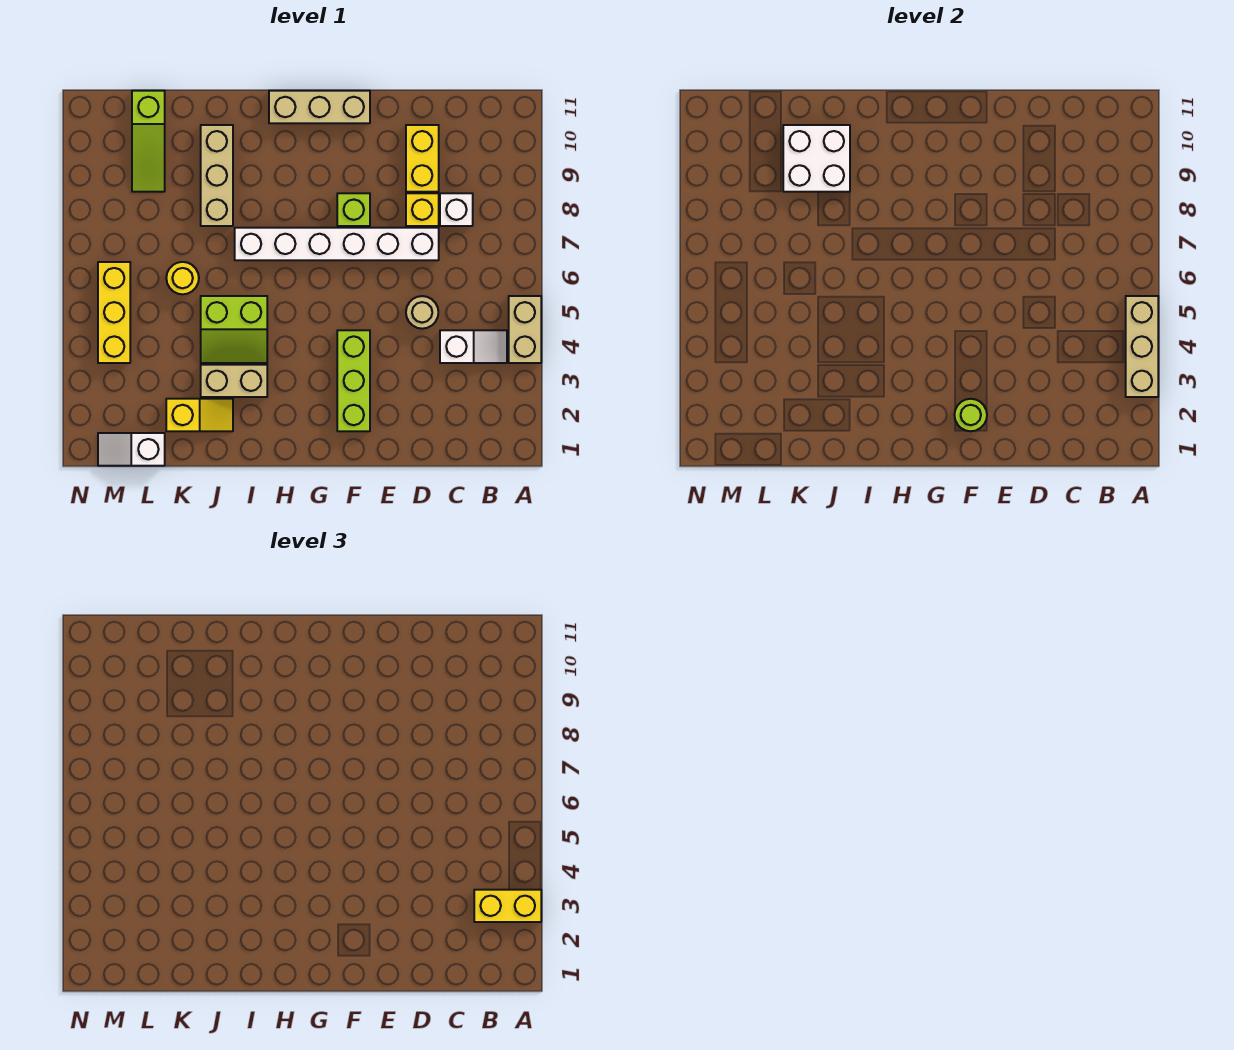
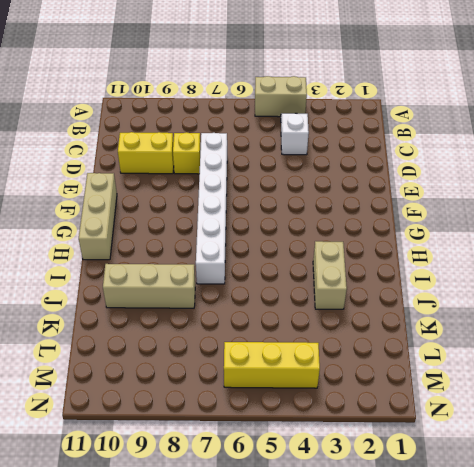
none -> white brick C8 level 1
none -> tan round brick D5 level 1
none -> lime brick F2:F4 level 1

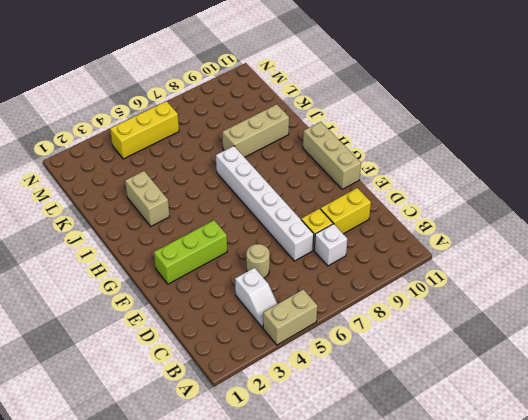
none -> lime brick F8 level 1
none -> lime slope I4:J5 level 1 top 5
none -> yellow slope J2:K2 level 1 top K

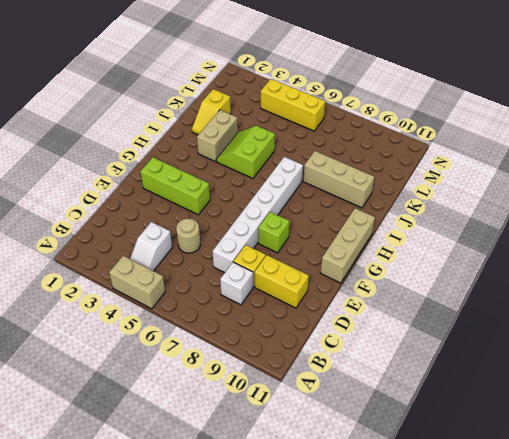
none -> yellow round brick K6 level 1
none -> white slope L1:M1 level 1 top L
none -> lime slope L9:L11 level 1 top 11

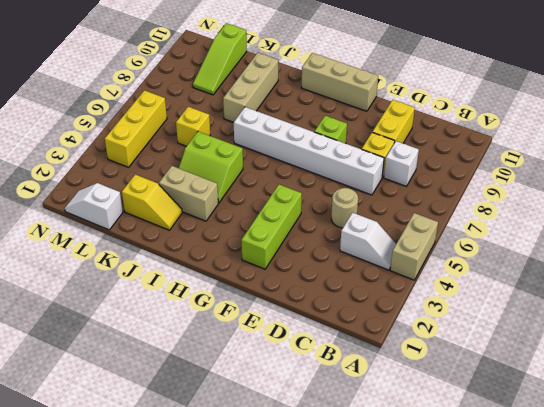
yellow brick K6 level 1 -> yellow round brick K6 level 1
none -> tan brick A3:A5 level 2
none -> lime round brick F2 level 2
none -> white brick J9:K10 level 2

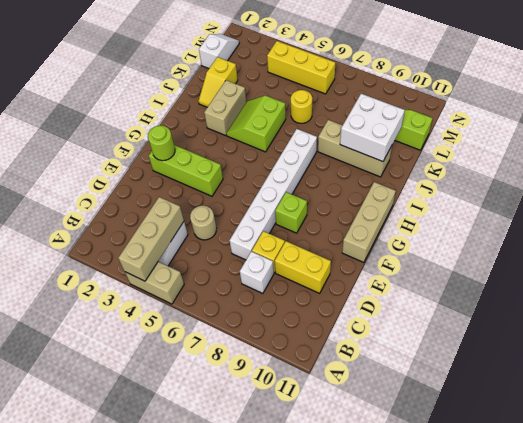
tan brick A4:C4 level 2 -> tan brick A3:A5 level 2
none -> yellow brick A3:B3 level 3

